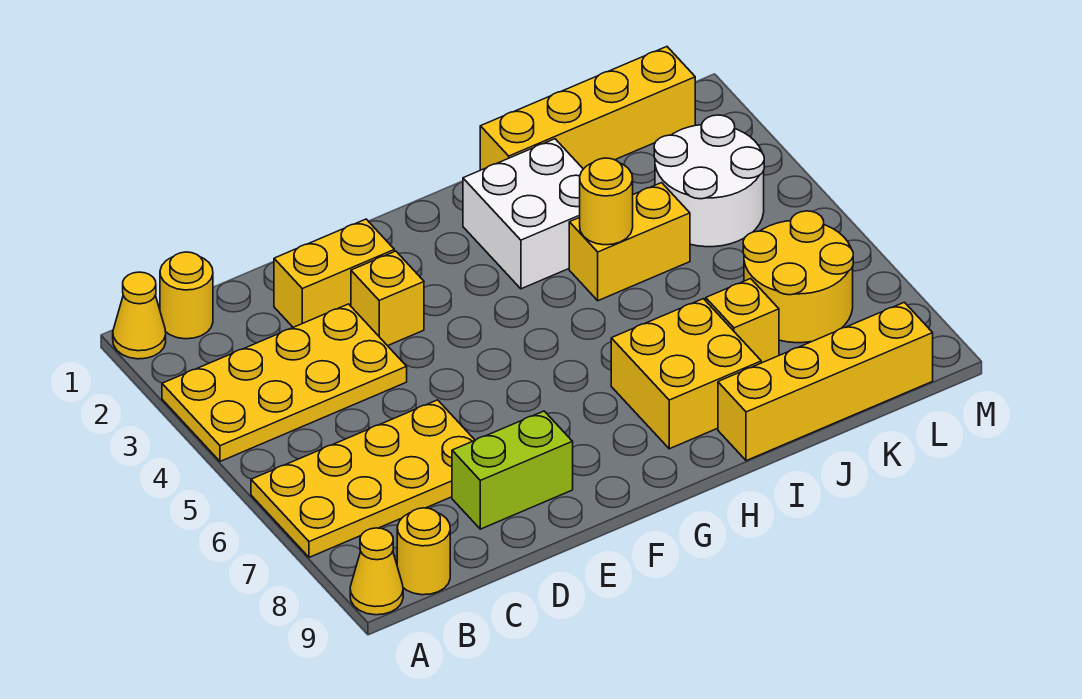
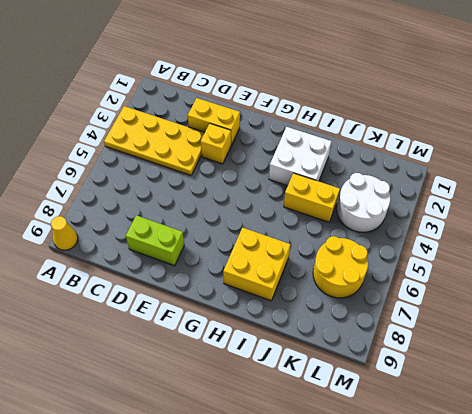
none -> yellow cone A1 level 1
none -> yellow plate A6:D7 level 1
none -> yellow round brick B1 level 1

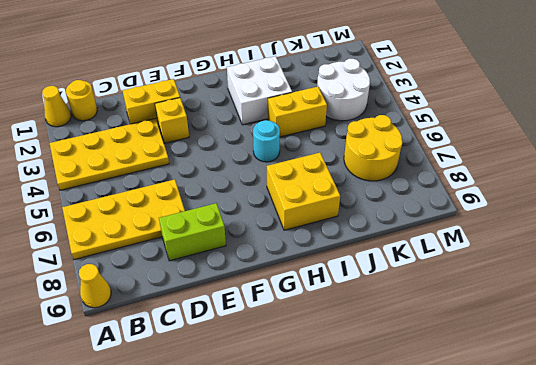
cyan round brick H5 level 1 -> none
none -> yellow round brick B9 level 1
none -> yellow brick I1:L1 level 1
none -> yellow brick I9:L9 level 1

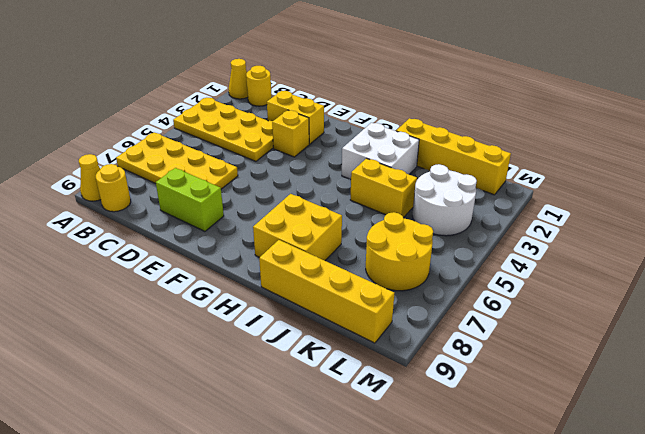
none -> yellow brick J7 level 1
none -> yellow round brick I4 level 2

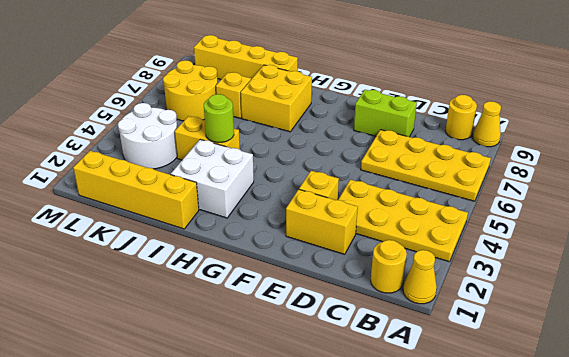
lime round brick I4 level 2 -> yellow round brick I4 level 2

